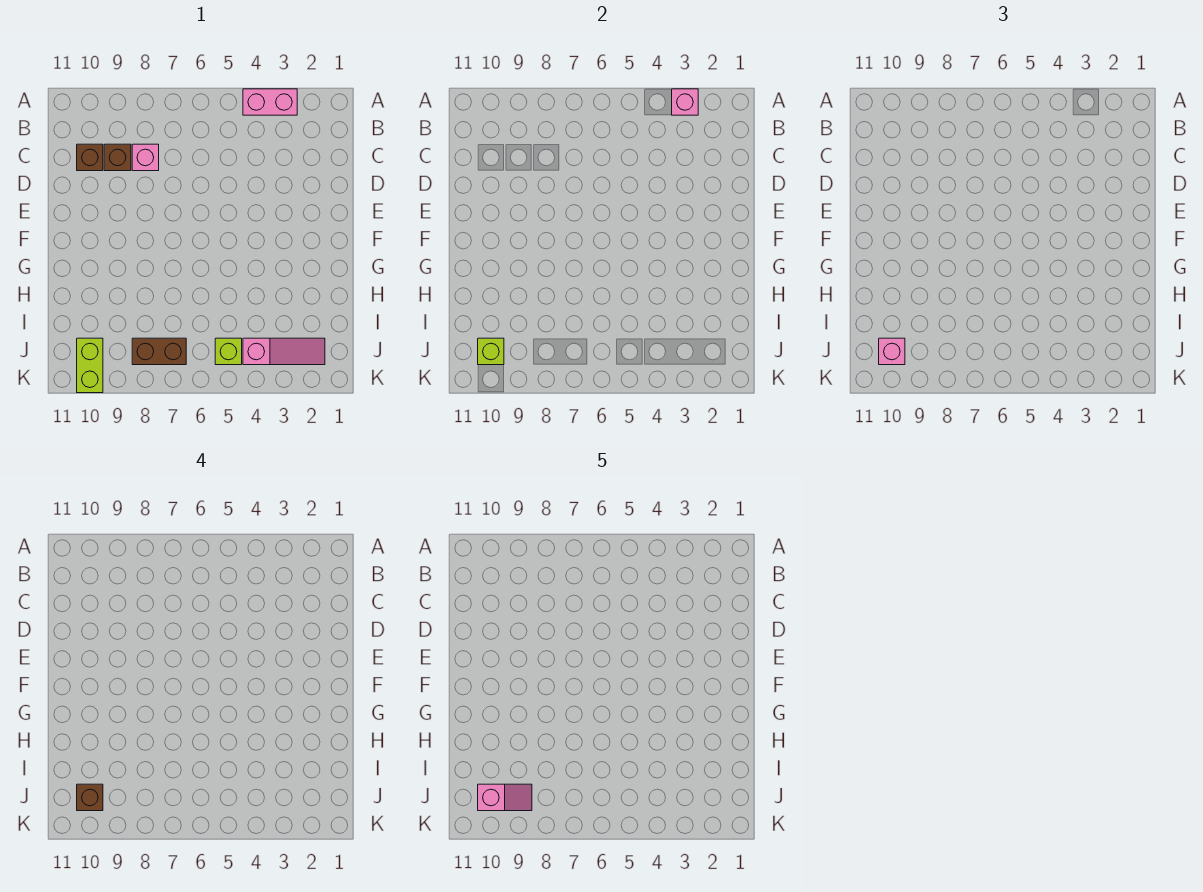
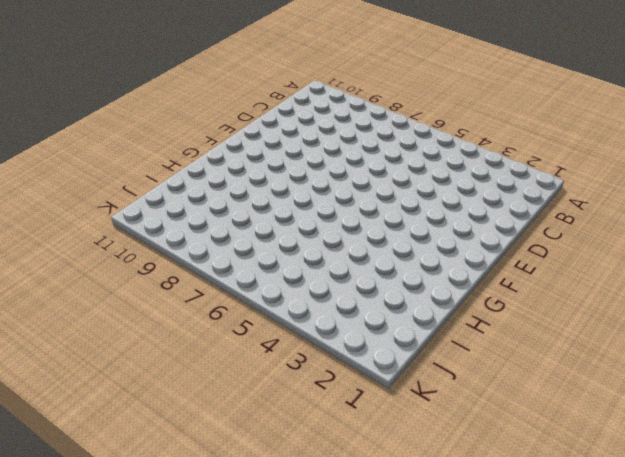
none -> pink brick A3:A4 level 1
none -> pink brick C8 level 1
none -> brown brick C9 level 1

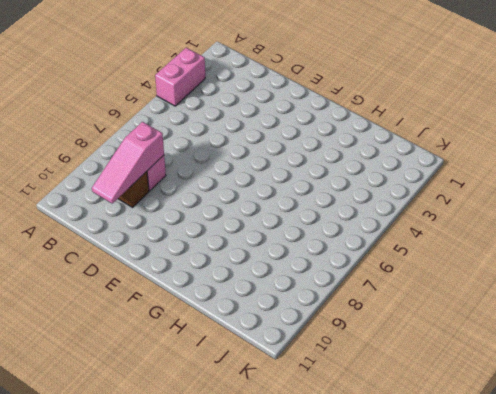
pink slope C8:C10 level 2 top 8 -> pink slope J2:J4 level 1 top 4
none -> brown brick C10 level 1
none -> lime brick J5 level 1
none -> brown brick J7:J8 level 1

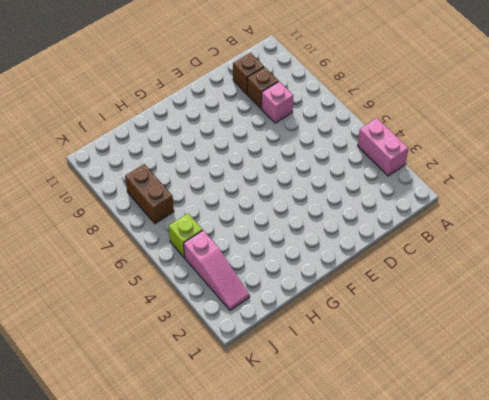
none -> lime brick J10:K10 level 1
none -> pink brick A3 level 2
none -> lime brick J10 level 2

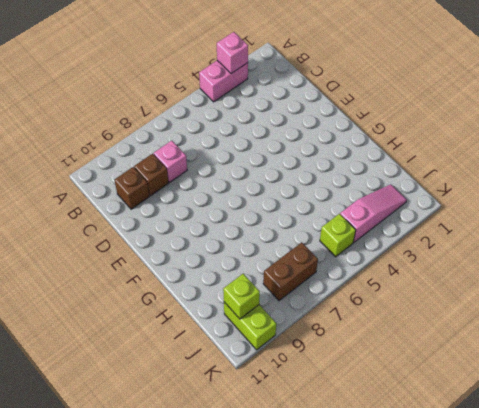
none -> pink brick J10 level 3
none -> brown brick J10 level 4
none -> pink slope J9:J10 level 5 top 10

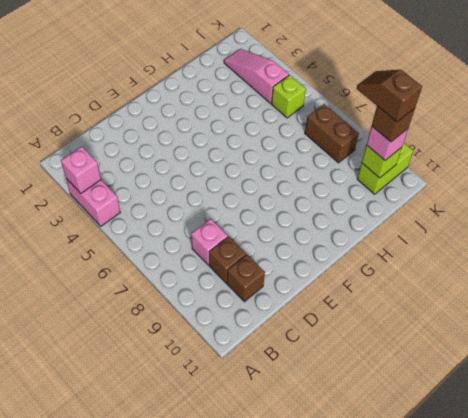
brown slope J9:J10 level 5 top 10 -> pink slope J9:J10 level 5 top 10

